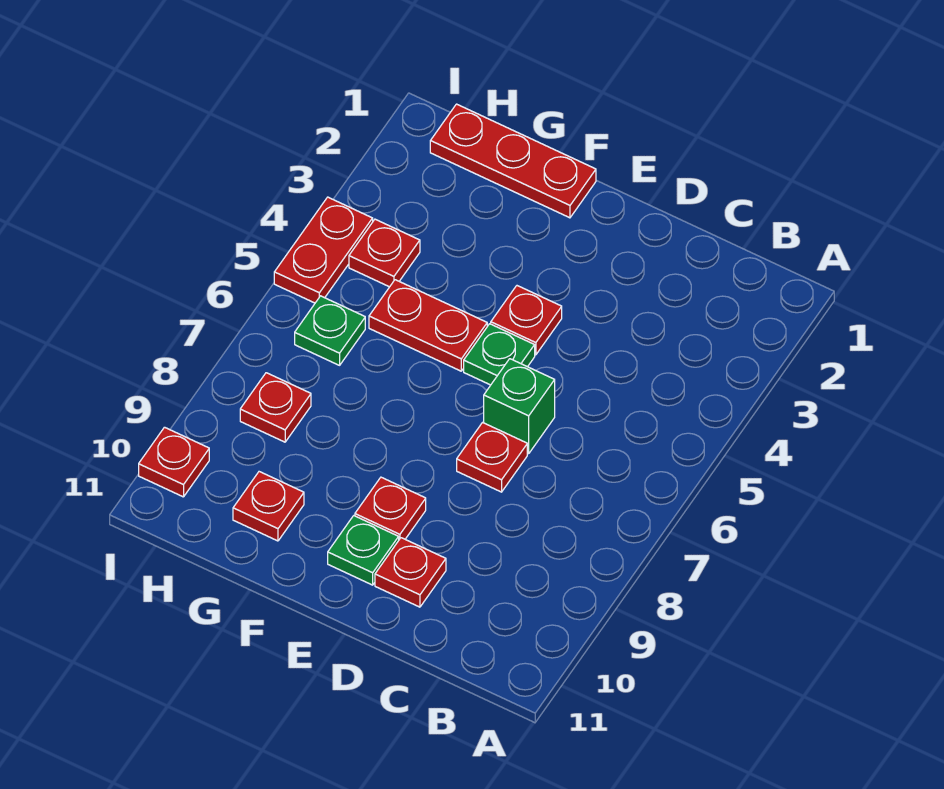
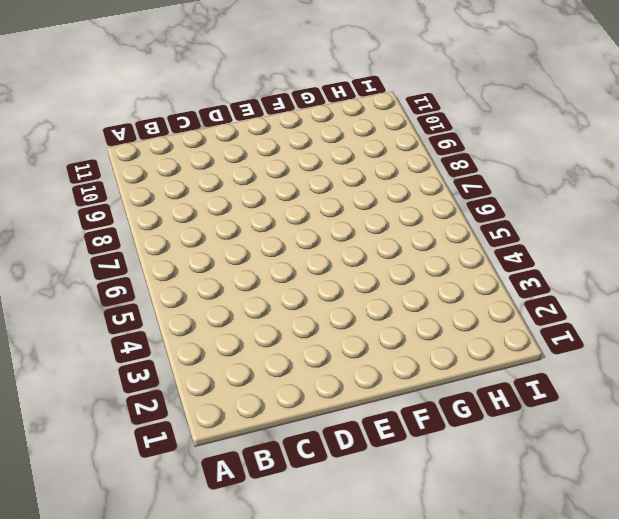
none -> green brick D6 level 1
none -> red plate D7 level 1
none -> red plate D10 level 1

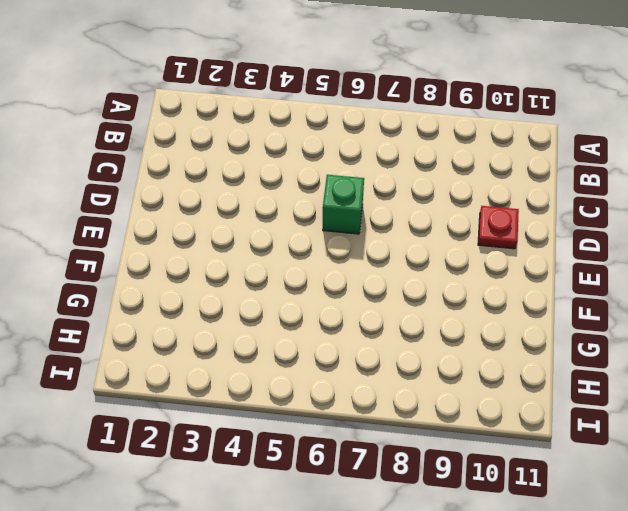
none -> red plate D7 level 1
none -> red plate E4 level 1
none -> green plate E5 level 1

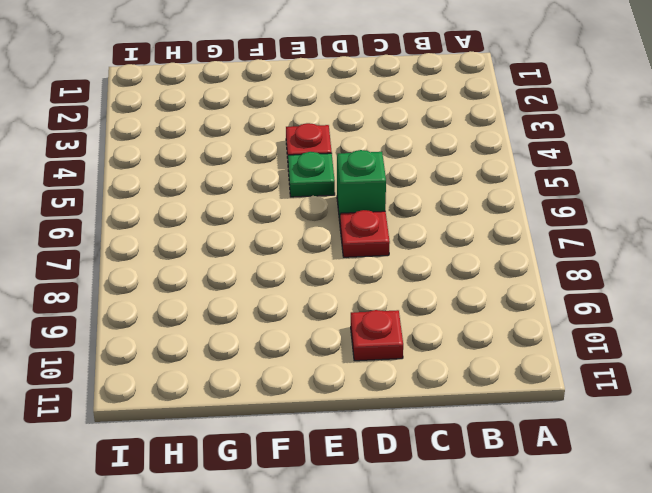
none -> red plate E9 level 1
none -> green plate E10 level 1
none -> red plate F1:H1 level 1

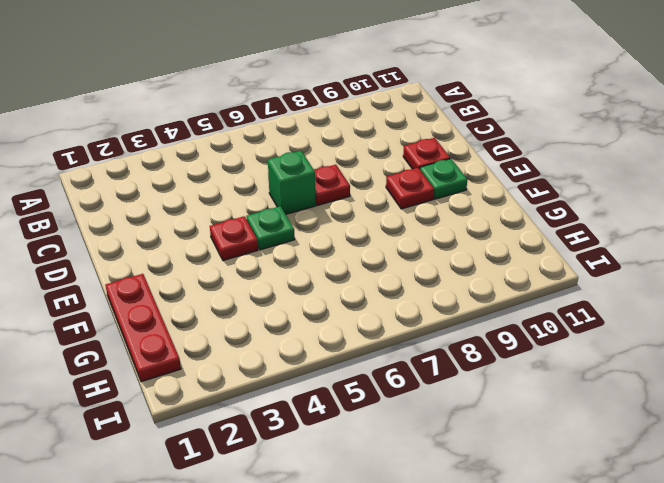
none -> red plate F5:G5 level 1
none -> red plate G10 level 1
none -> red plate H4 level 1

